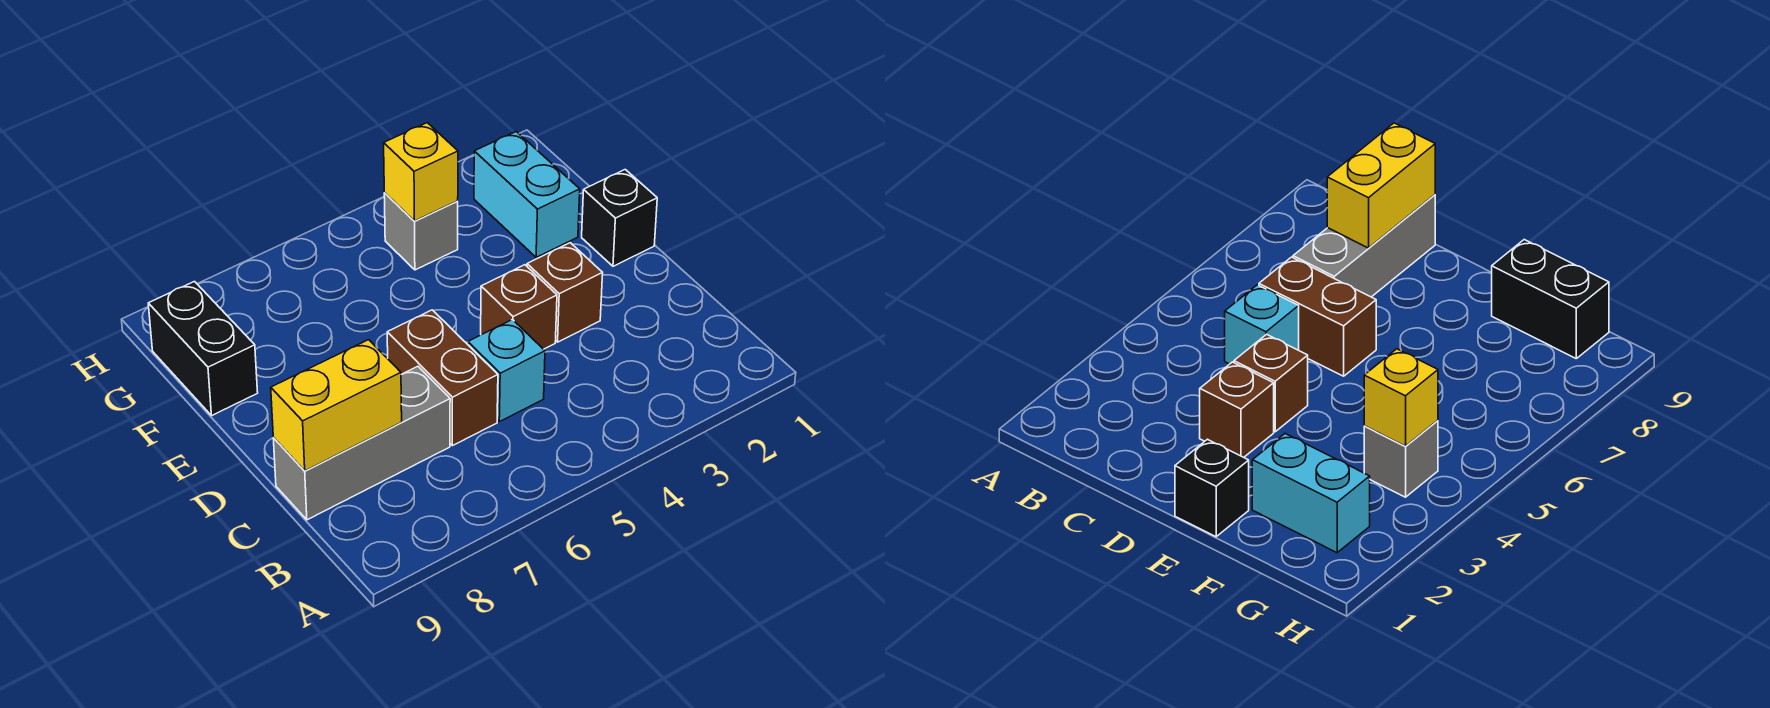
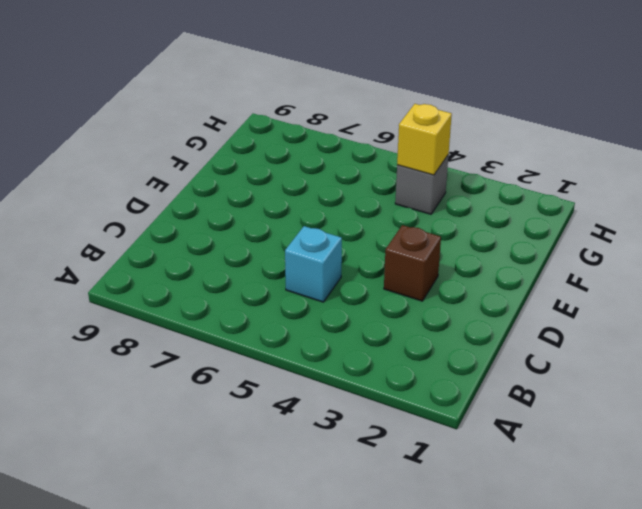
none -> brown brick C6:D6 level 1
none -> grey brick C7:C9 level 1

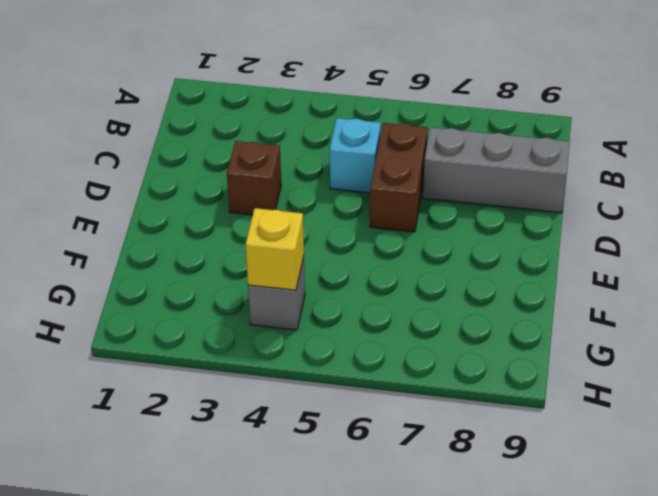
none -> brown brick D4 level 1
none -> black brick E1 level 1

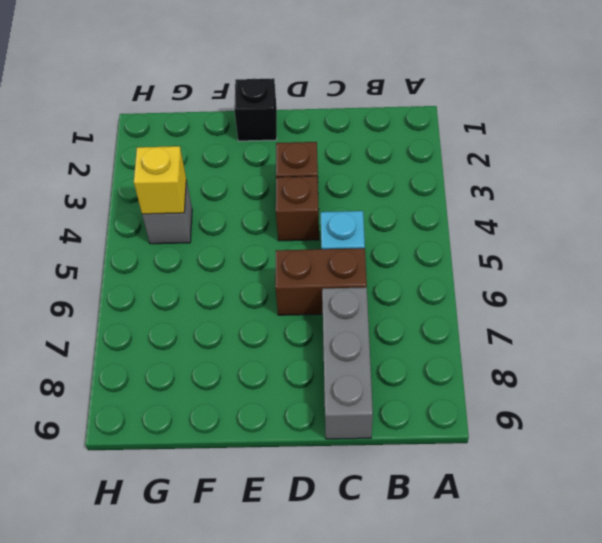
none -> cyan brick F2:G2 level 1
none -> black brick F9:G9 level 1

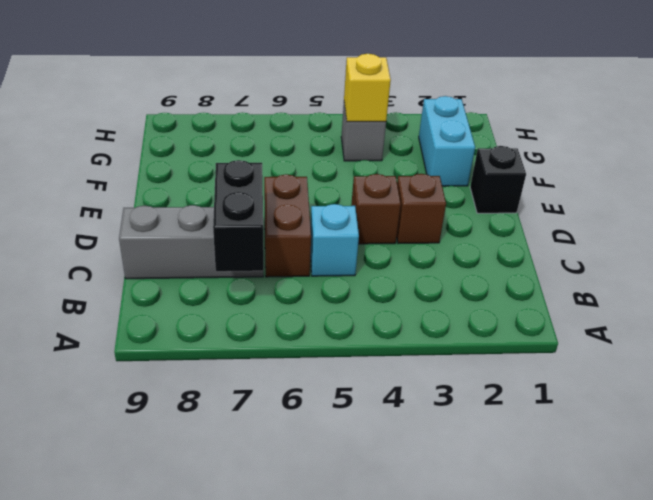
black brick B7:C7 level 2 -> black brick F9:G9 level 1
none -> yellow brick C8:C9 level 2

